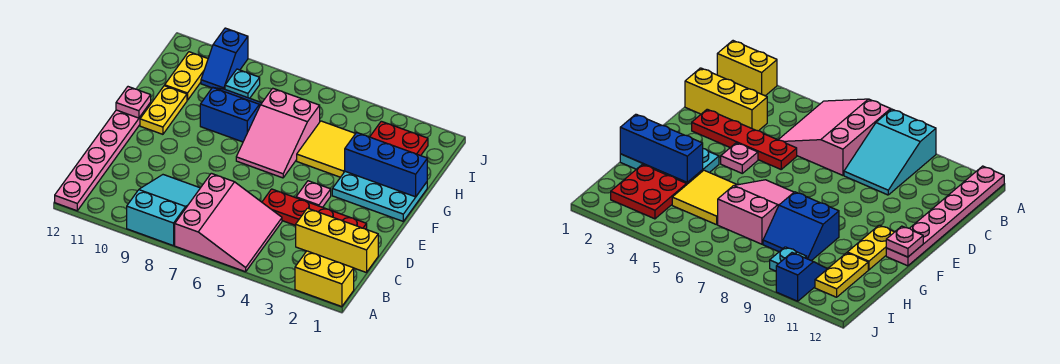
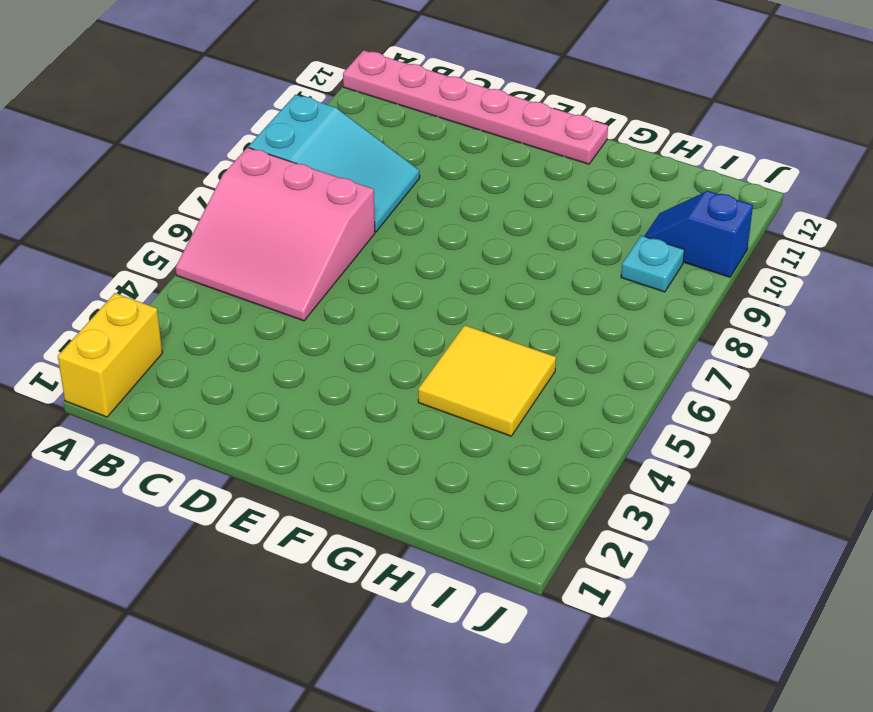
none -> yellow brick C1:C3 level 1
none -> red plate D2:D5 level 1
none -> pink plate E4 level 1

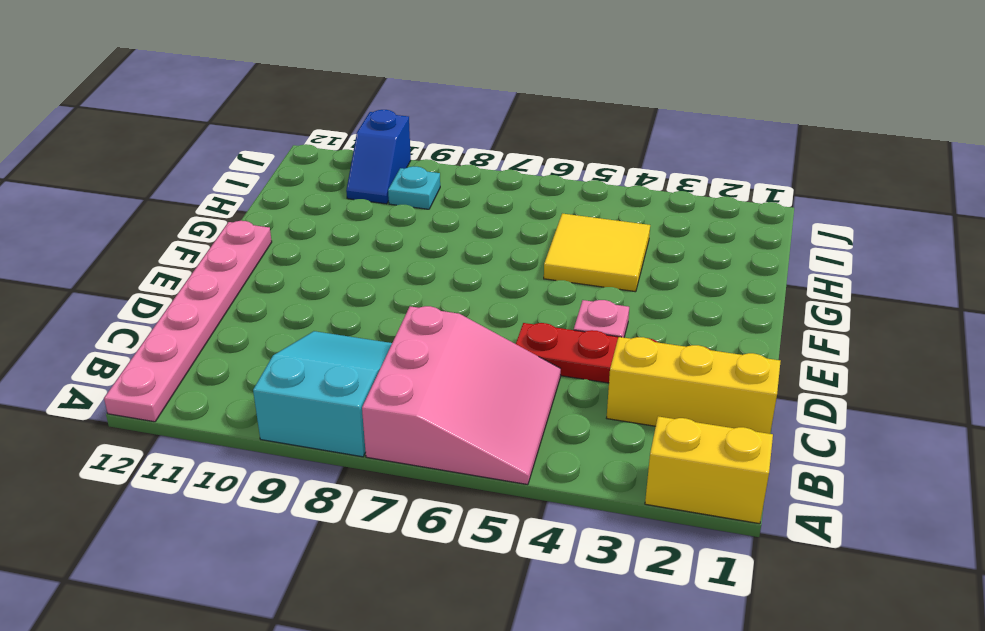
none -> cyan plate F1:G3 level 1
none -> pink slope F6:H7 level 1 top H
none -> yellow plate F11:G11 level 1

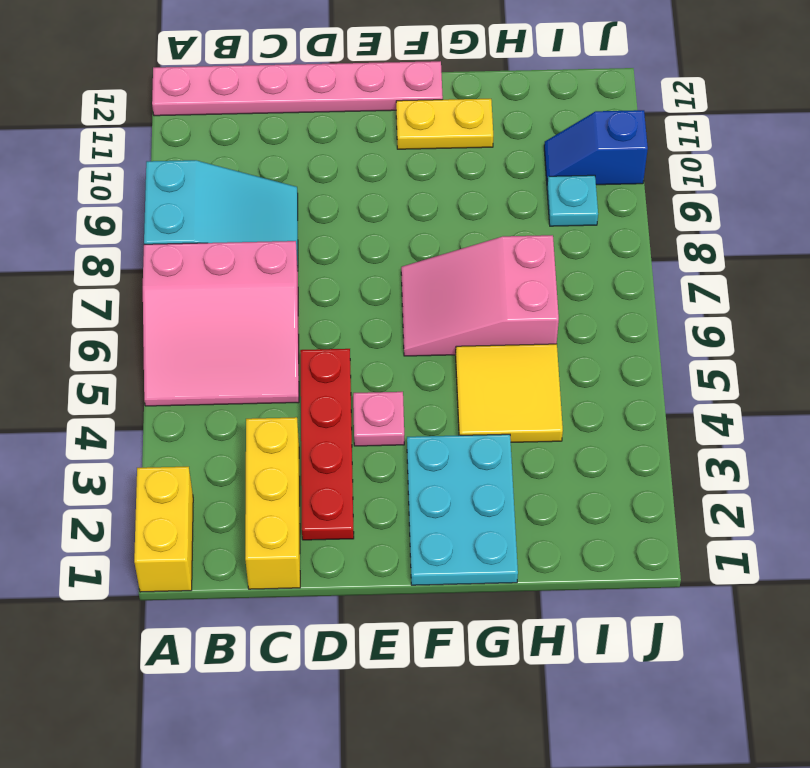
none -> blue slope G8:H9 level 1 top G
none -> red plate H2:I3 level 1
none -> yellow plate H11:I11 level 1

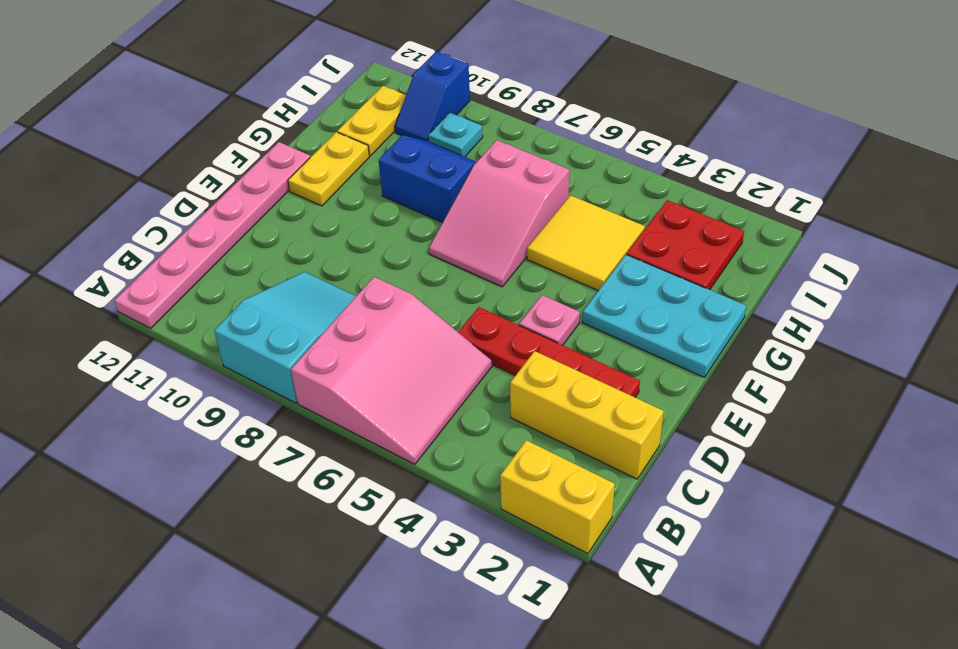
none -> pink plate F12 level 2
none -> blue brick G1:G3 level 2

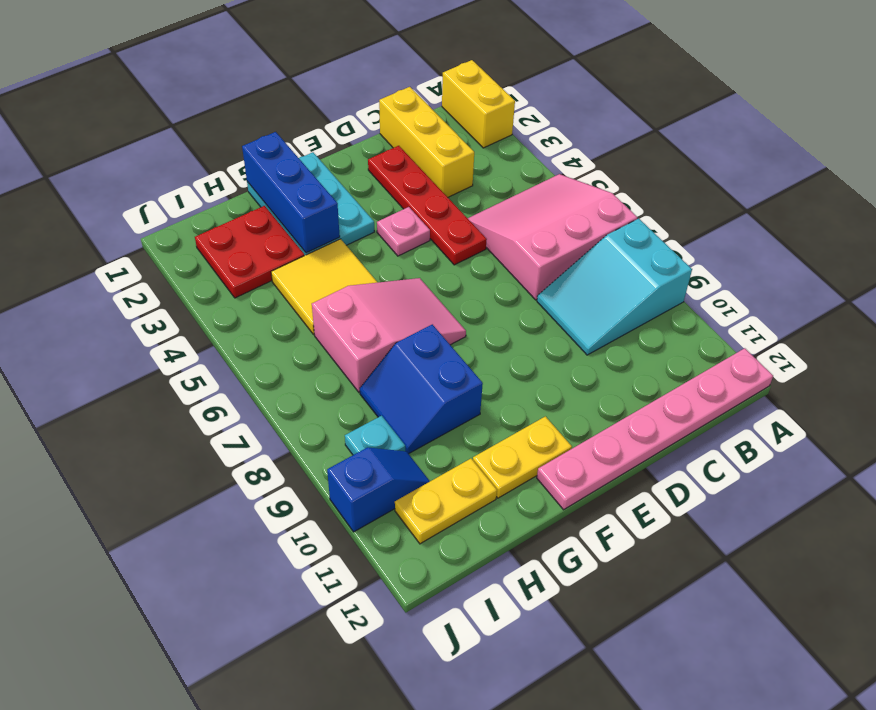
none -> pink plate F12 level 2

